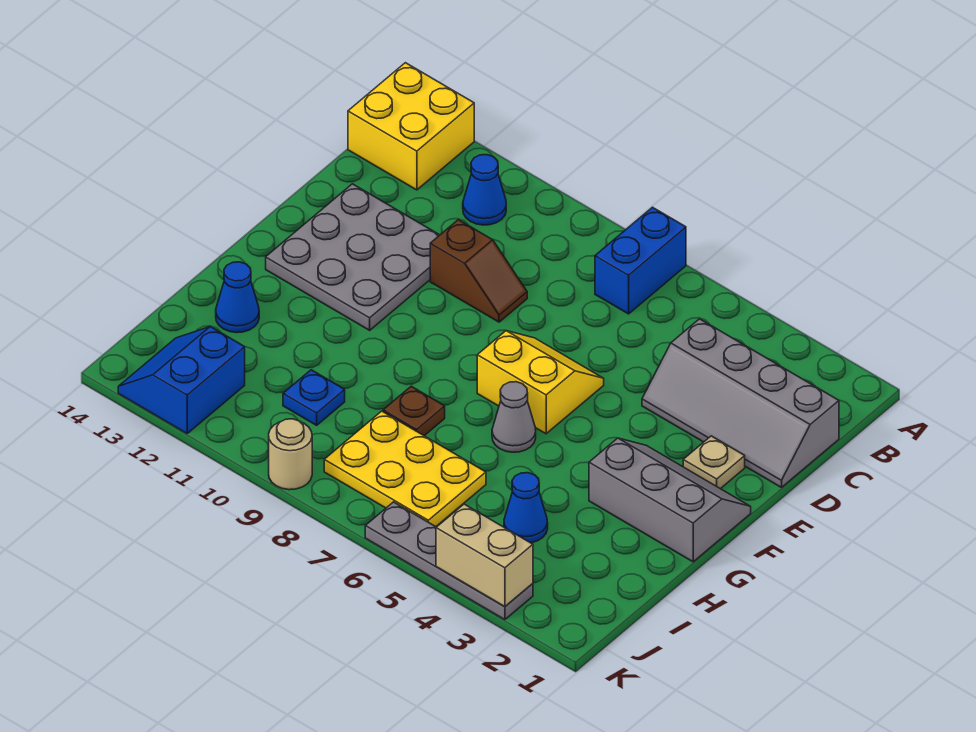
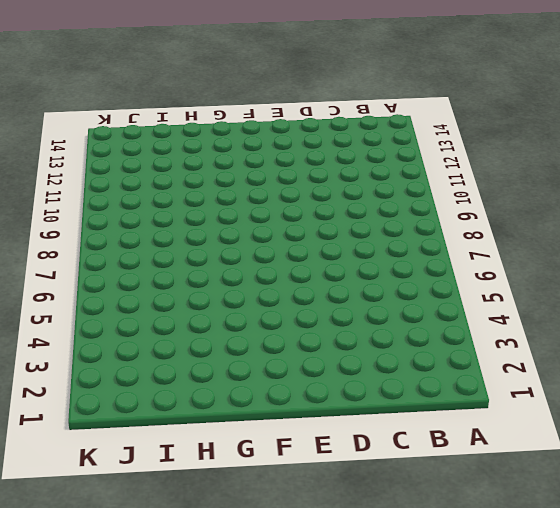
none -> blue brick A7:B7 level 1
none -> yellow brick A13:B14 level 1
none -> blue cone B11 level 1

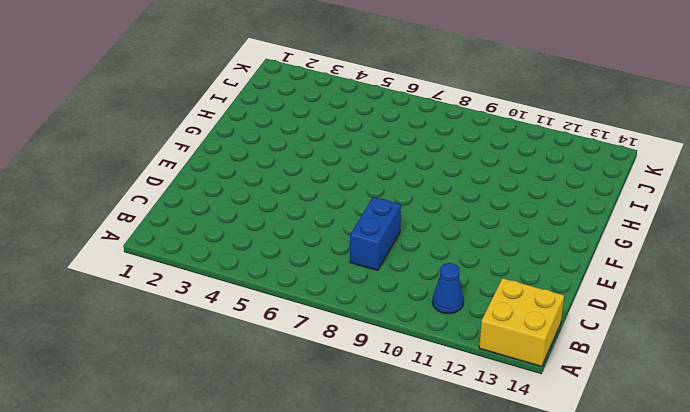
blue brick C8:D8 level 1 -> blue brick A7:B7 level 1
none -> grey slope C1:D4 level 1 top C
none -> brown slope D9:D10 level 1 top 10
none -> grey plate D11:F13 level 1

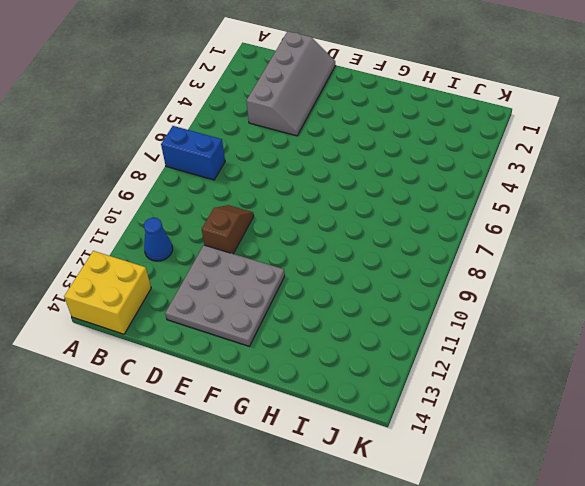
none -> tan plate E2 level 1
none -> yellow slope E6:F7 level 1 top F
none -> grey slope F1:G3 level 1 top G

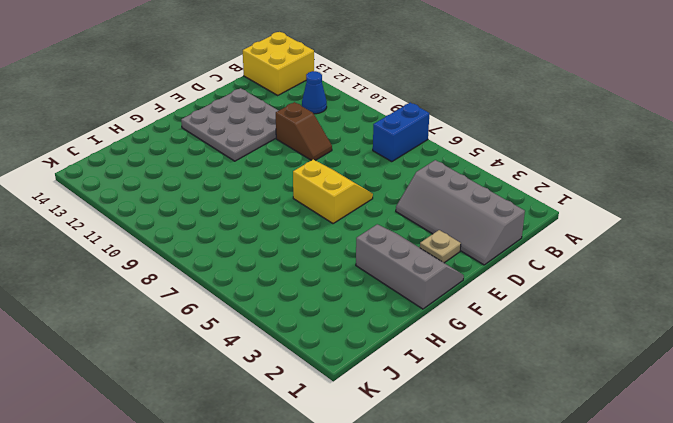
none -> grey cone G6 level 1
none -> brown plate H8 level 1
none -> blue cone H13 level 1

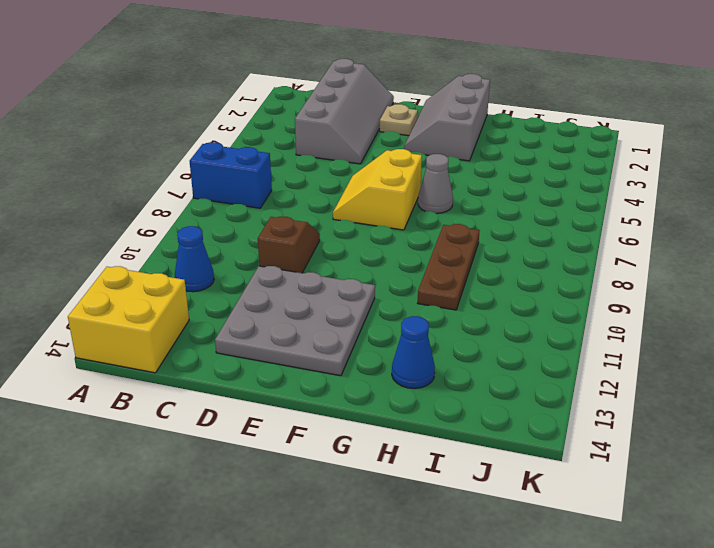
brown plate H8:H10 level 1 -> brown plate H8 level 1
none -> blue cone I4 level 1
none -> yellow plate I6:J8 level 1
none -> blue plate I10 level 1

